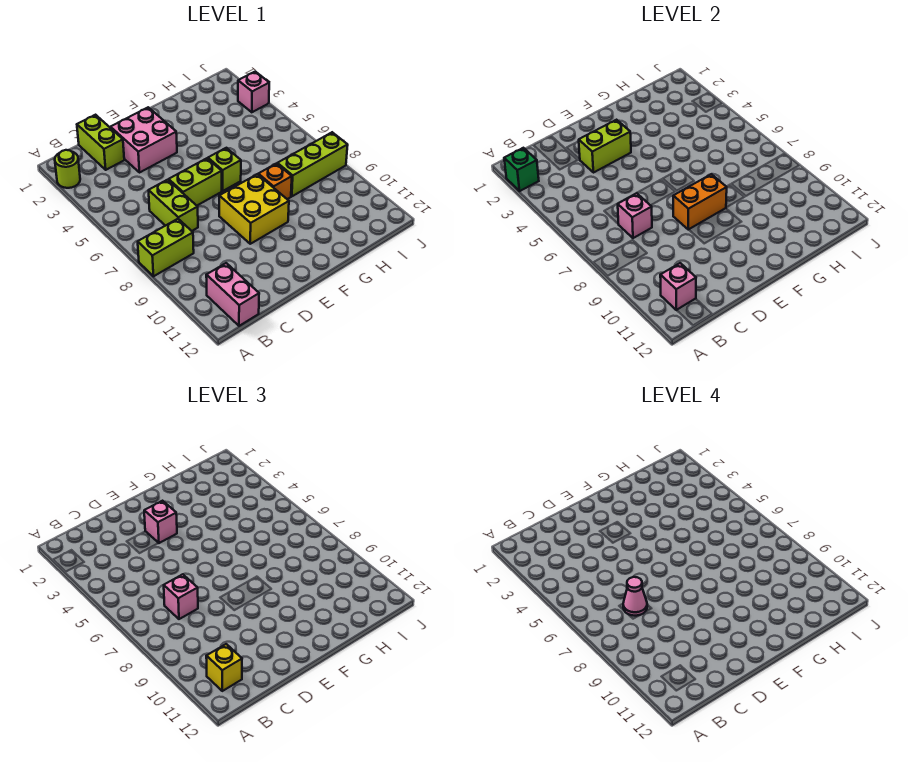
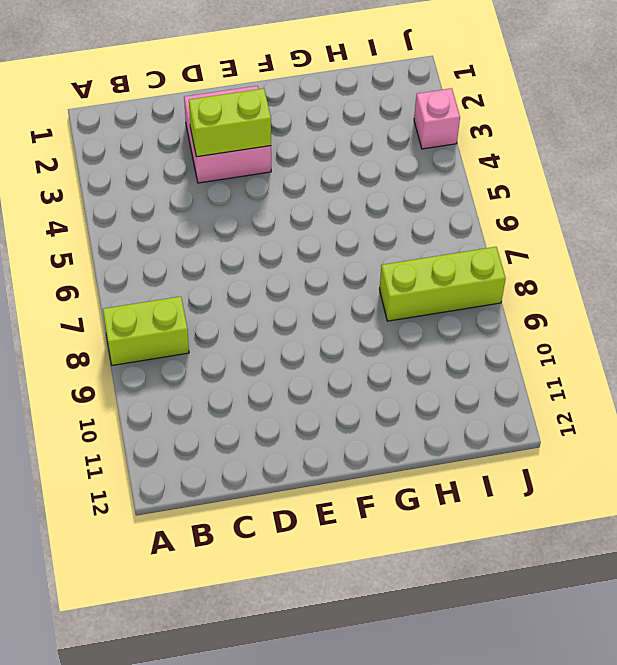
none -> lime round brick A2 level 1
none -> pink brick B11:B12 level 1
none -> lime brick C1:C2 level 1

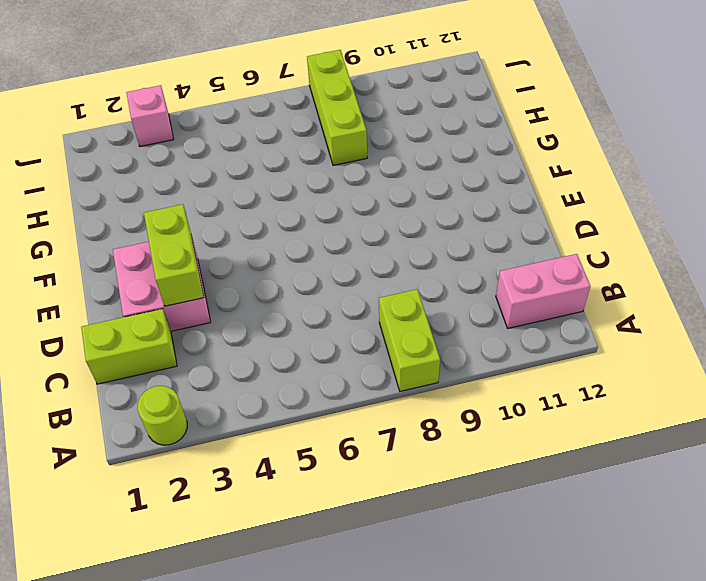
none -> lime brick C6:C7 level 1
none -> lime brick D6:E6 level 1
none -> yellow brick E8:F9 level 1

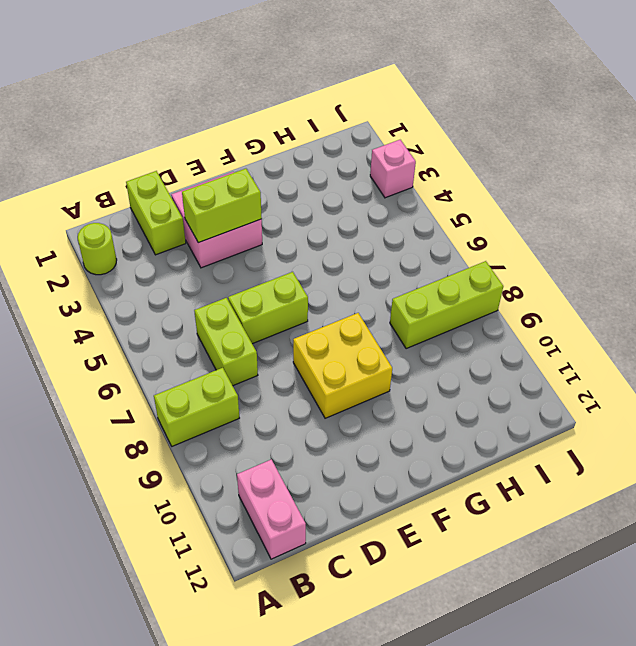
none -> lime brick F6 level 1
none -> orange brick G8 level 1
none -> green brick A2 level 2

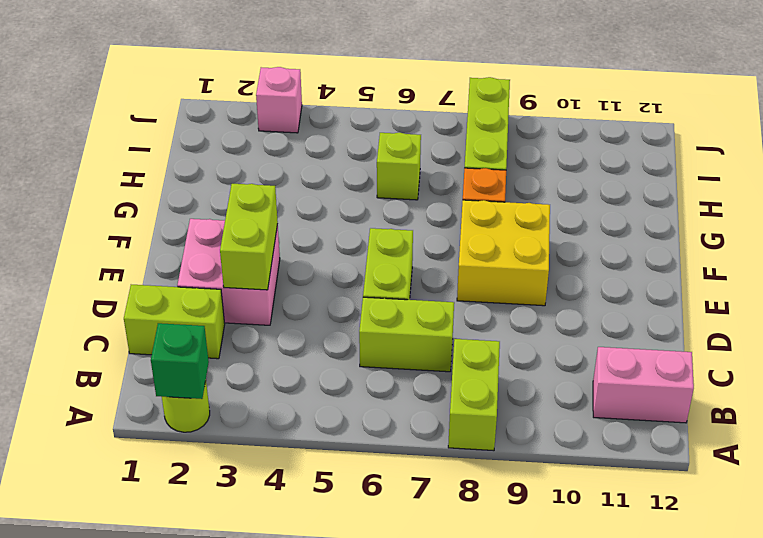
lime brick H6 level 1 -> lime brick F6 level 1
none -> pink brick B11 level 2
none -> pink brick C7 level 2
none -> orange brick E8:F8 level 2

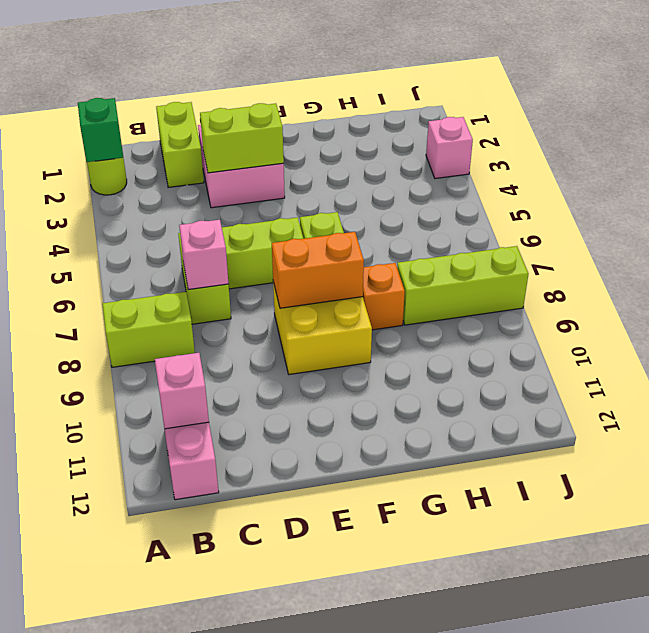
none -> yellow brick B11 level 3
none -> pink brick C7 level 3
none -> pink brick E3 level 3

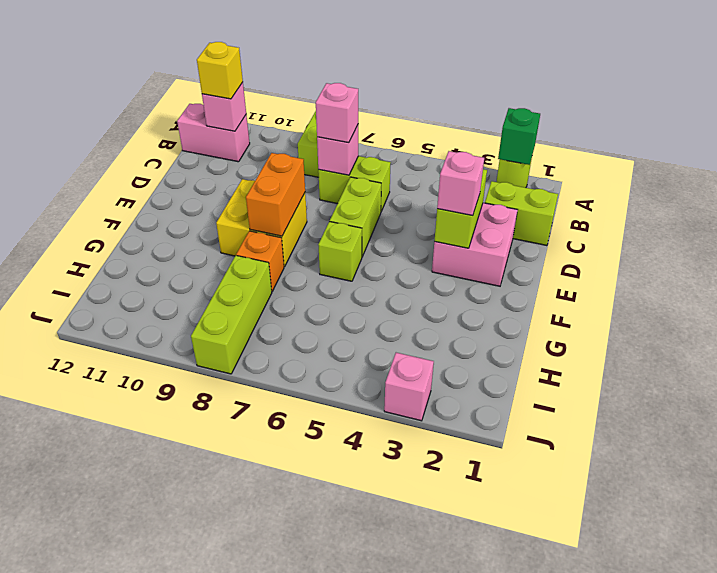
none -> pink cone C7 level 4

